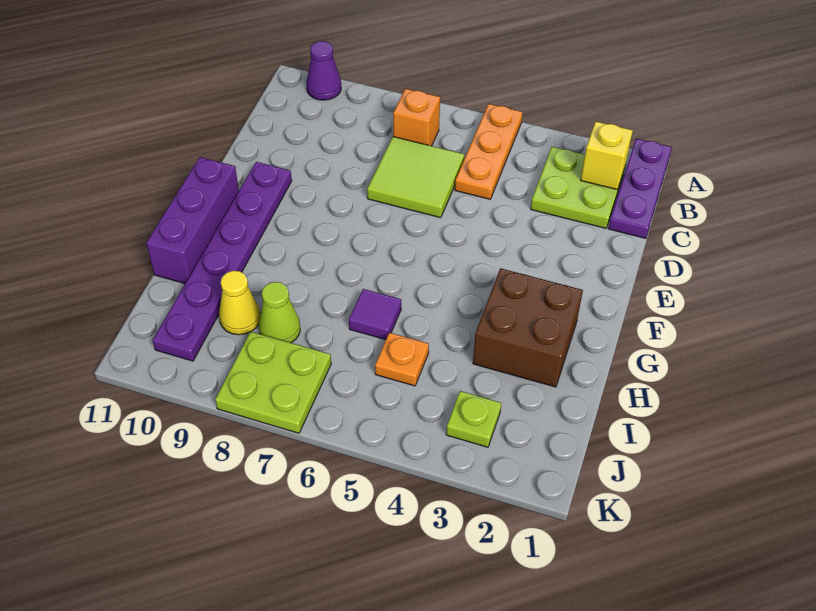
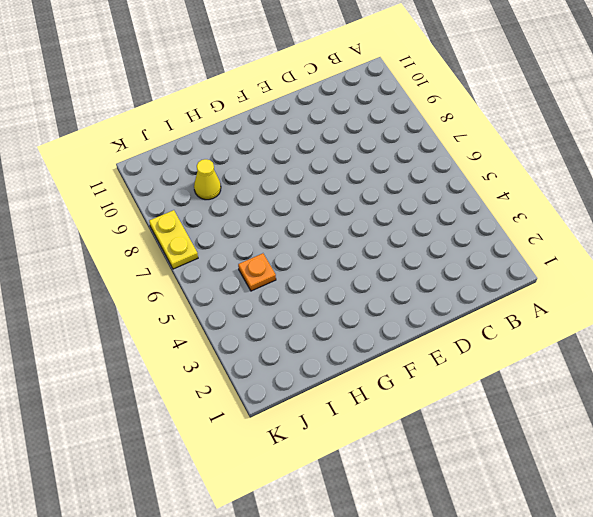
yellow plate K7:K8 level 1 -> lime plate J7:K8 level 1
none -> purple plate A1:C1 level 1
none -> orange plate A5:C5 level 1
none -> purple cone A10 level 1

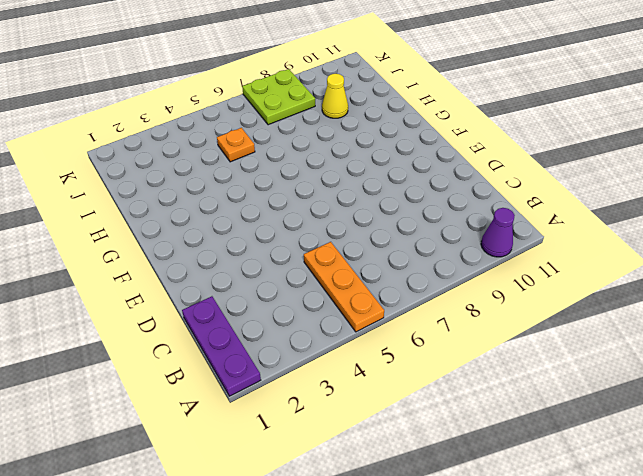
none -> lime plate B2:C3 level 1
none -> orange brick B7 level 1
none -> lime tile C6:D7 level 1

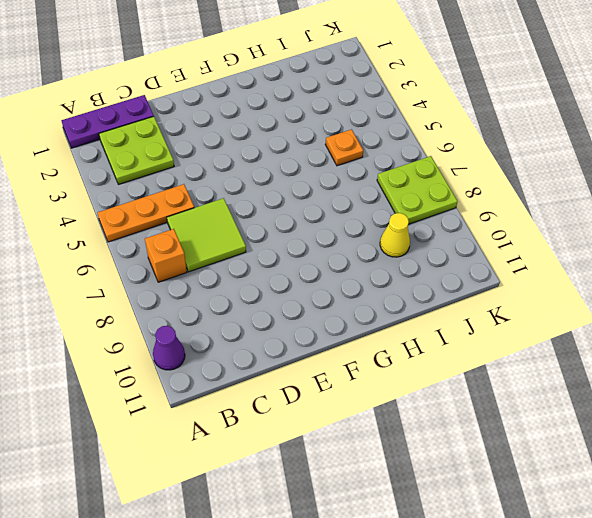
none -> purple plate E10:J10 level 1
none -> purple brick F11:H11 level 1
none -> brown brick G2:H3 level 1

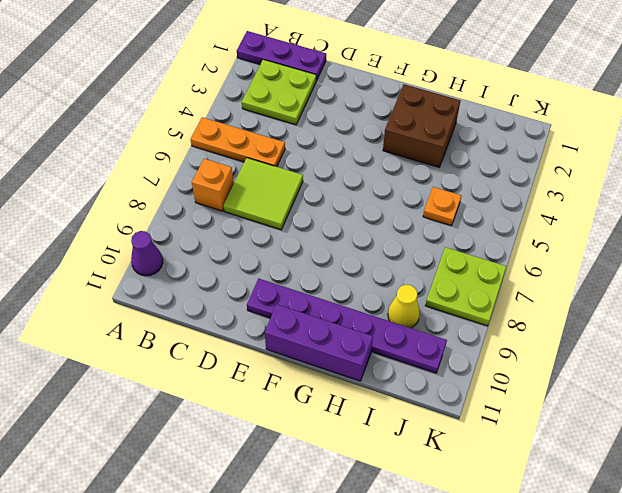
none -> purple tile H6 level 1
none -> lime cone I8 level 1
none -> lime plate J3 level 1

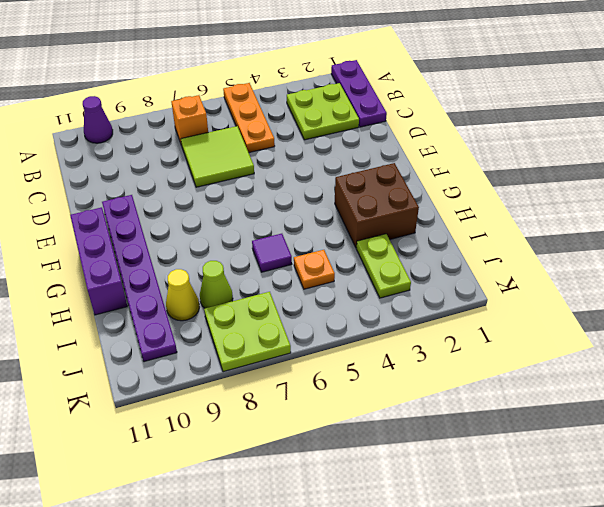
lime plate I3:J3 level 1 -> lime plate J3 level 1
none -> yellow brick B2 level 2

